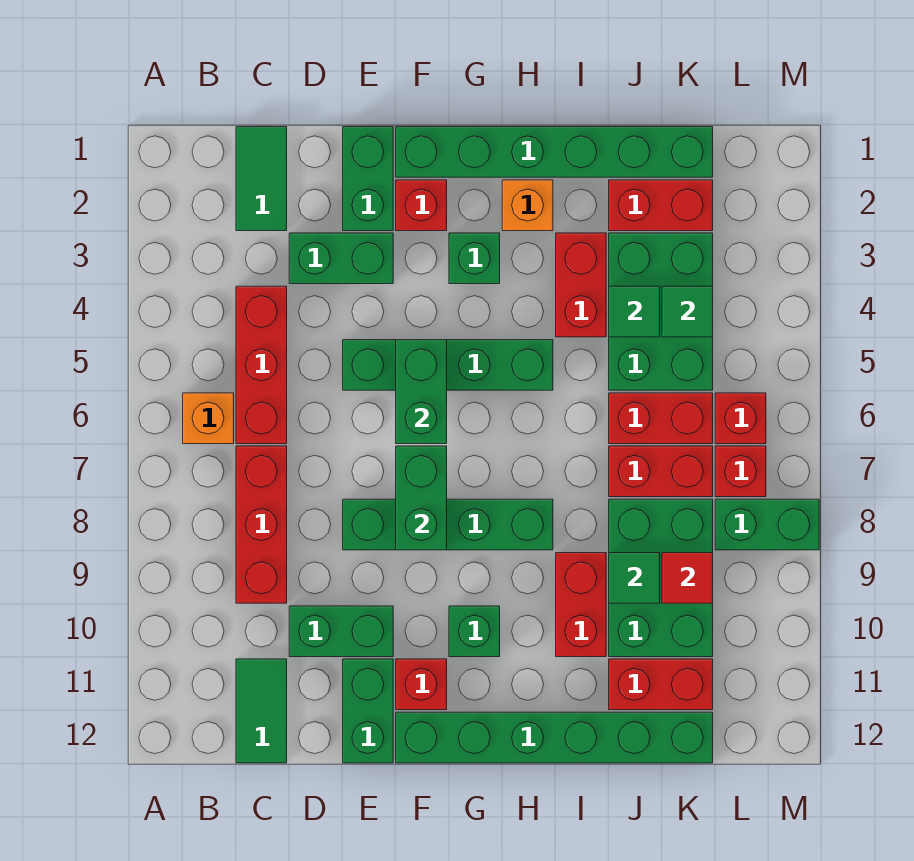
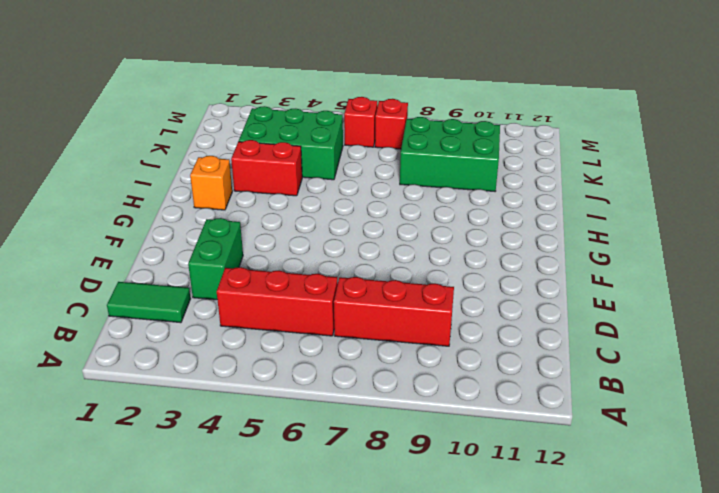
none -> orange brick B6 level 1
none -> green tile C11:C12 level 1
none -> green brick D10:E10 level 1
none -> green brick E1:E2 level 1

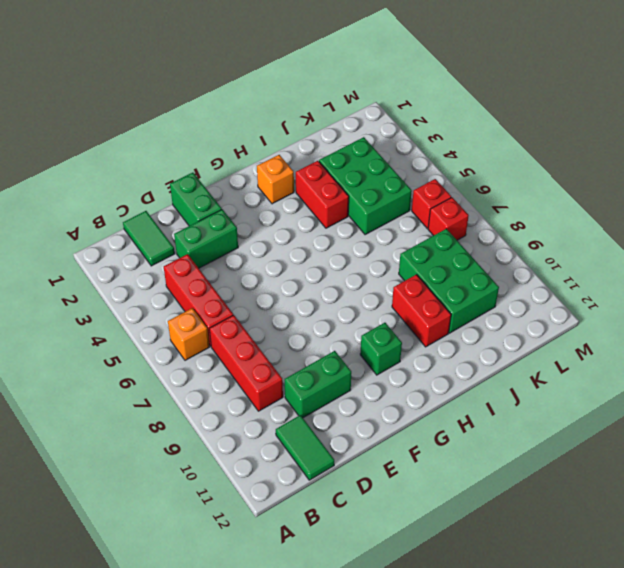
none -> green brick E5:H5 level 1
none -> green brick E8:H8 level 1
none -> green brick E11:E12 level 1
none -> green brick F1:K1 level 1

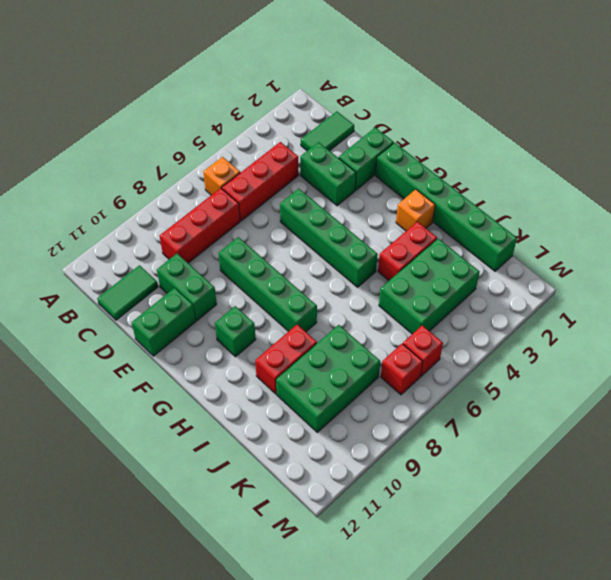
none -> red brick F2 level 1
none -> red brick F11 level 1
none -> green brick F12:K12 level 1
none -> green brick G3 level 1

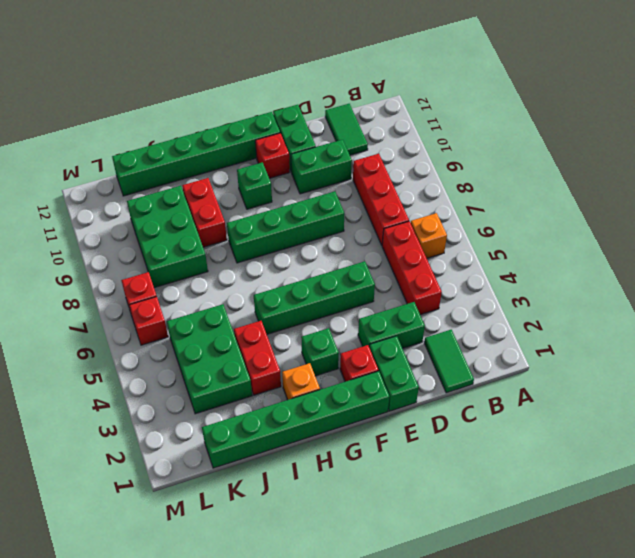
none -> red brick J2:K2 level 1
none -> red brick J6:K6 level 1
none -> red brick J7:K7 level 1
none -> red brick J11:K11 level 1

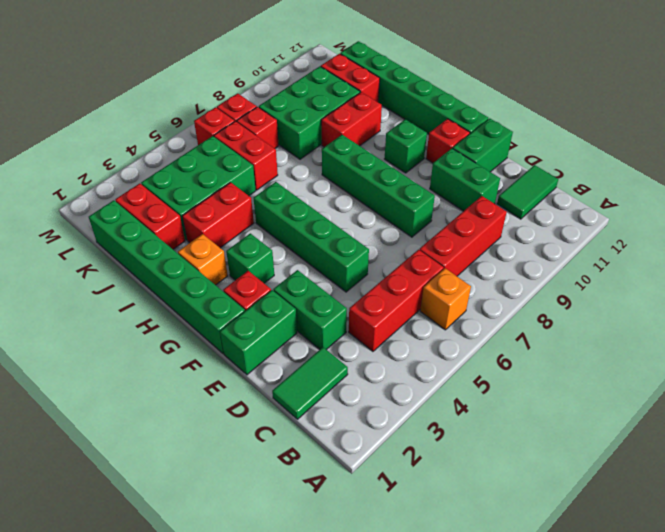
red brick K7 level 1 -> red brick J7:K7 level 1
none -> green brick L8:M8 level 1
none -> green brick F5:F6 level 2
none -> green brick F7:F8 level 2
none -> green tile J4 level 2

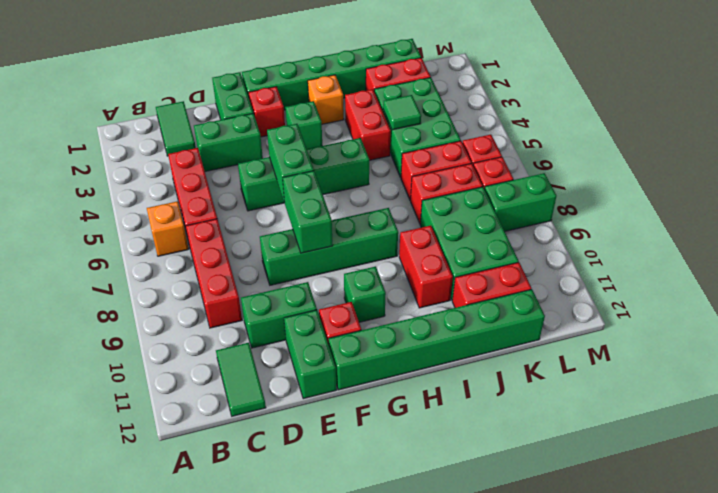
none -> green tile J9 level 2
none -> green tile K4 level 2
none -> red tile K9 level 2

